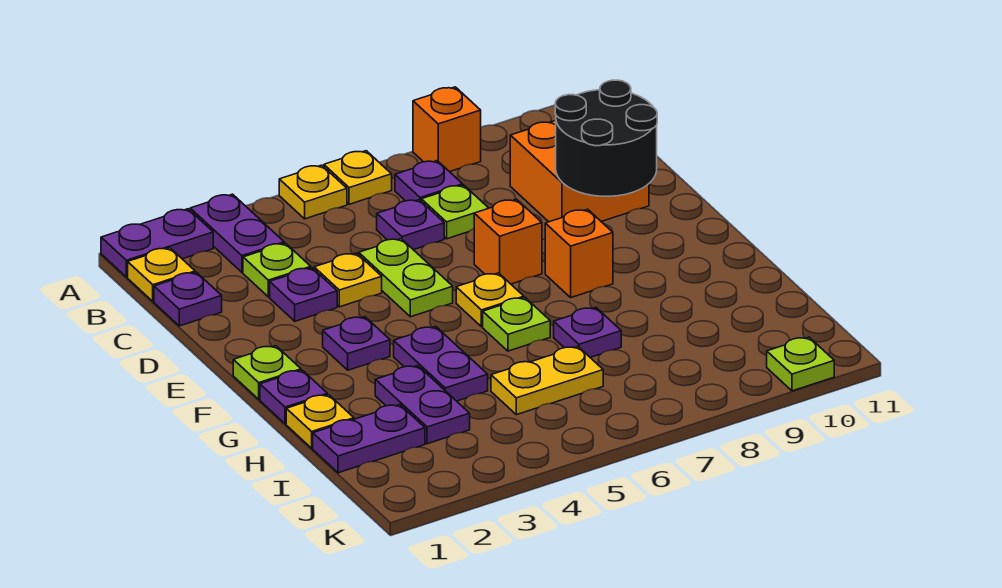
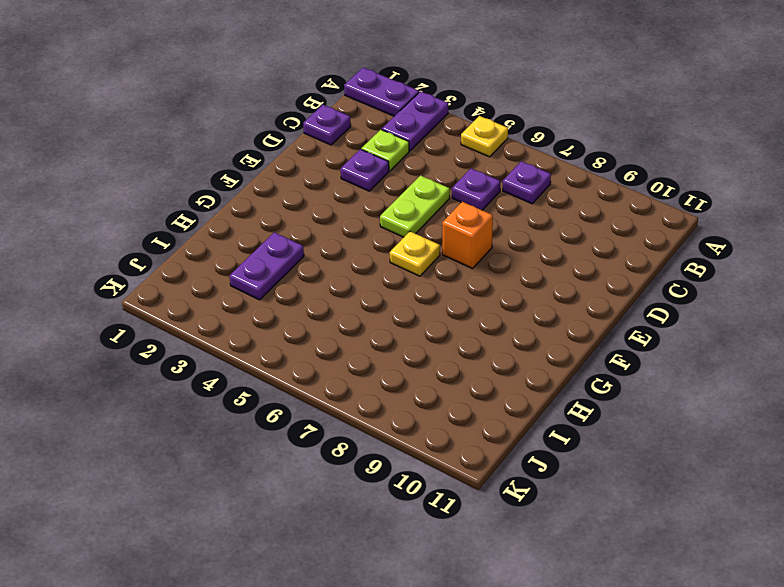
none -> yellow plate A6 level 1
none -> orange brick A8 level 1
none -> yellow plate B1 level 1
none -> lime plate C7 level 1

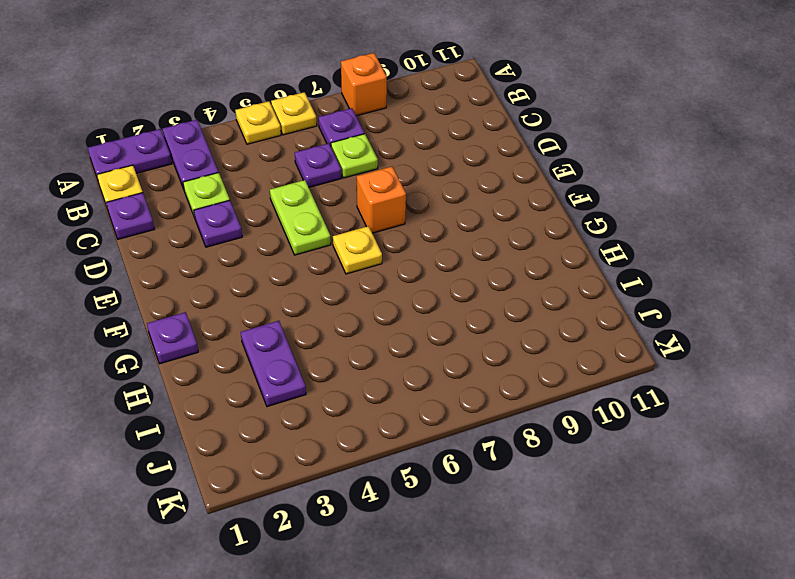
none -> orange brick C9:D10 level 1
none -> yellow plate D4 level 1
none -> lime plate F1 level 1
none -> purple plate F3 level 1

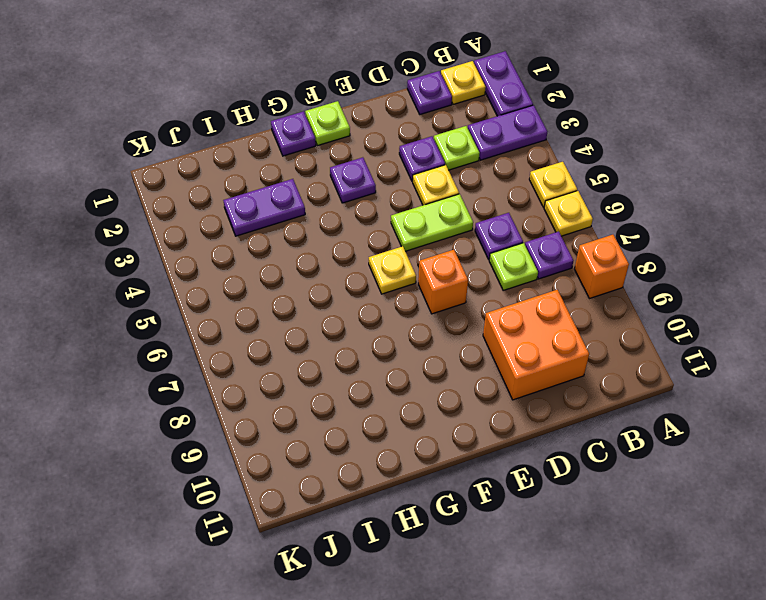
none -> orange brick F8 level 1
none -> purple plate G4:H4 level 1
none -> lime plate G6 level 1
none -> yellow plate H1 level 1

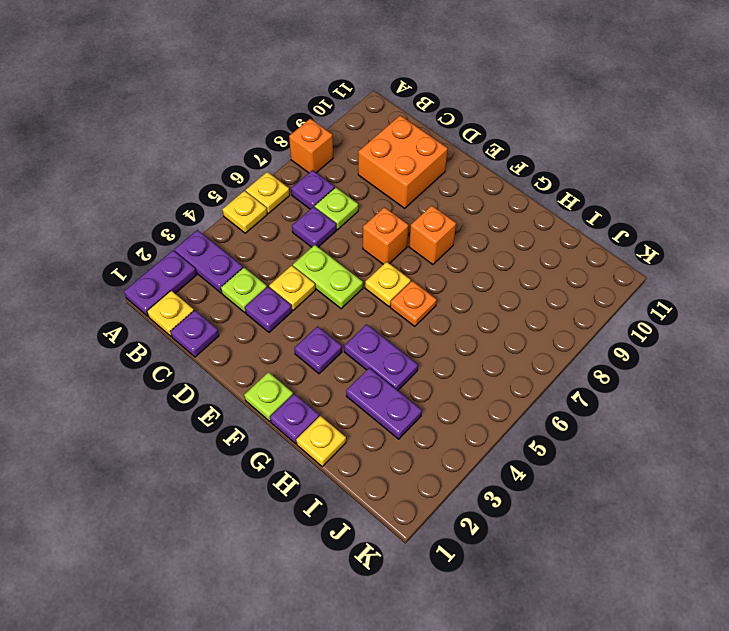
orange plate G6 level 1 -> lime plate G6 level 1
none -> purple plate H7 level 1
none -> purple plate I1:I2 level 1
none -> yellow plate I5:I6 level 1
none -> lime plate K10 level 1

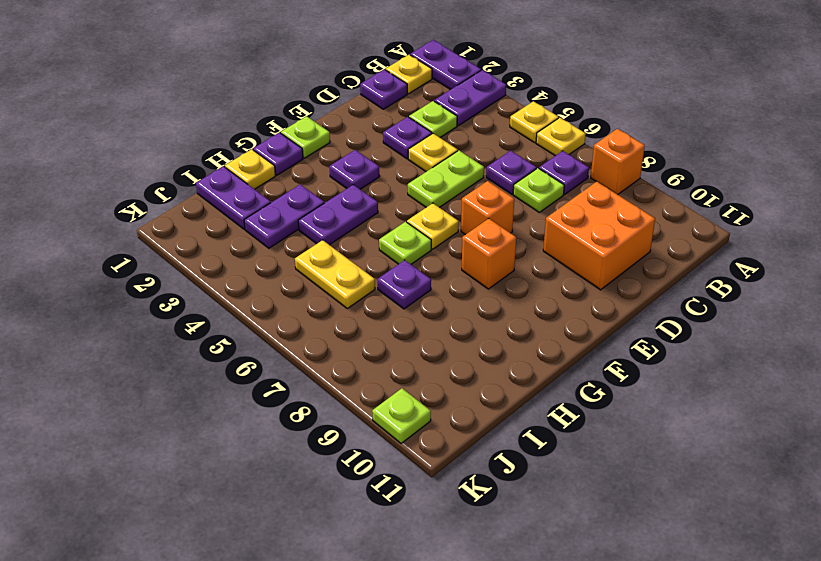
none -> black round brick D9:E10 level 2

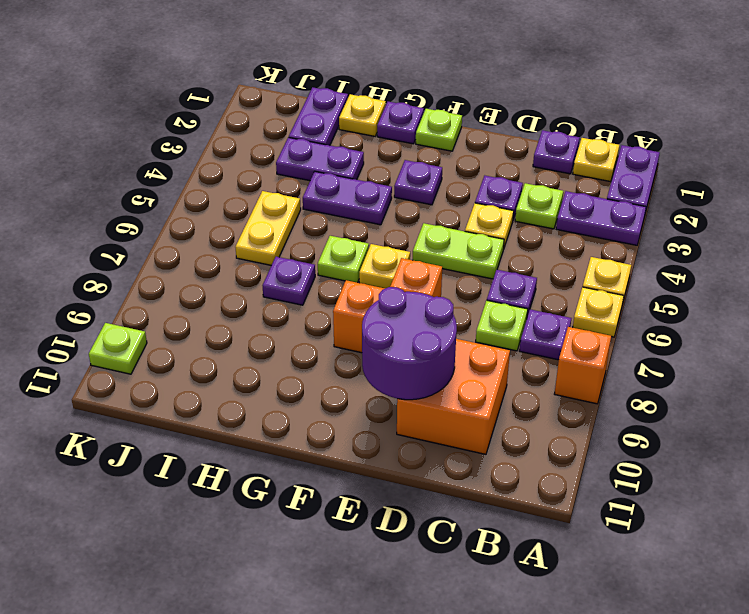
purple round brick D9:E10 level 2 -> black round brick D9:E10 level 2

